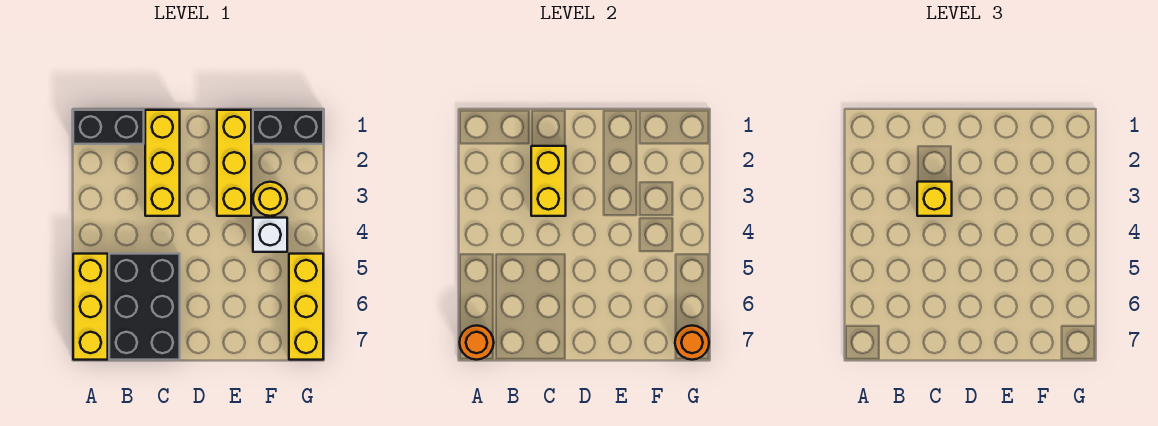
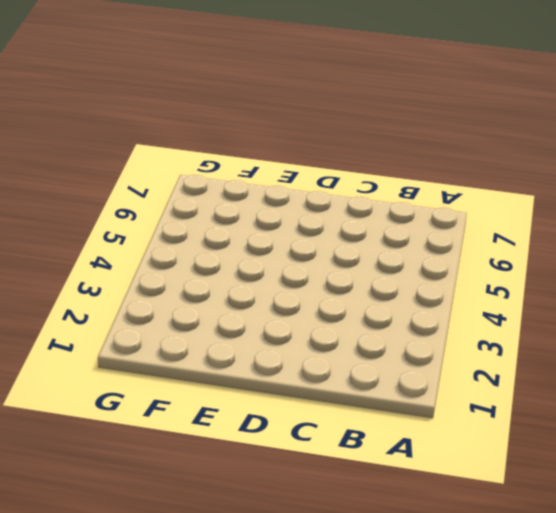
none -> black brick A1:B1 level 1
none -> yellow brick A5:A7 level 1
none -> black brick B5:C7 level 1

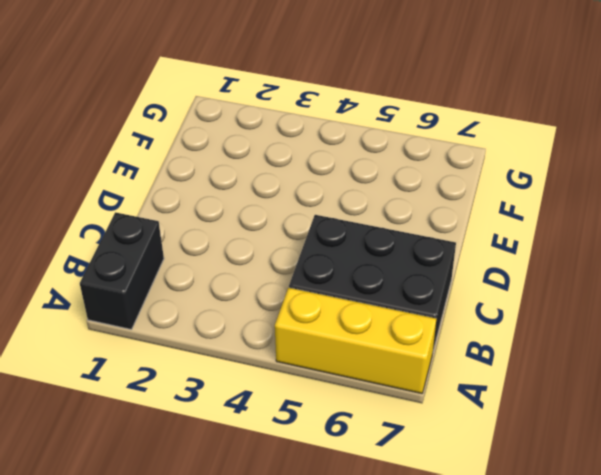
none -> yellow brick C1:C3 level 1
none -> yellow brick E1:E3 level 1
none -> black brick F1:G1 level 1

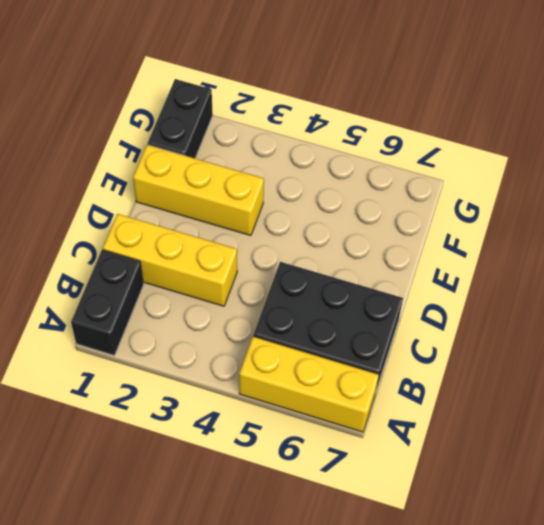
none -> yellow round brick F3 level 1
none -> white brick F4 level 1
none -> yellow brick G5:G7 level 1

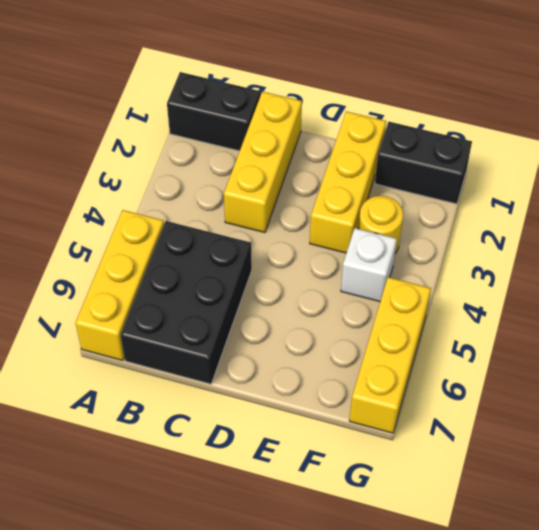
none -> orange round brick A7 level 2
none -> yellow brick C2:C3 level 2
none -> orange round brick G7 level 2

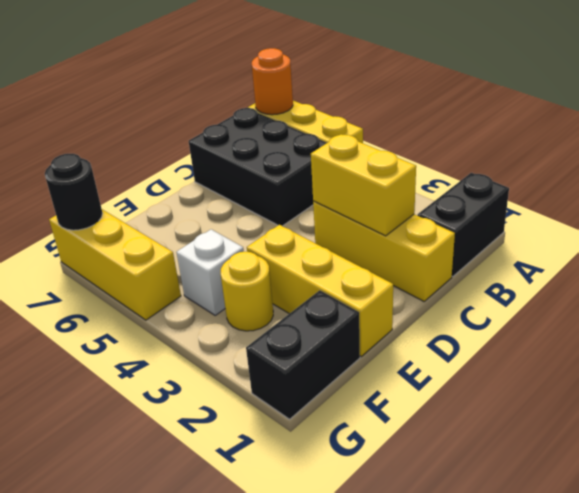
black round brick G7 level 2 -> orange round brick G7 level 2
none -> yellow brick C3 level 3

